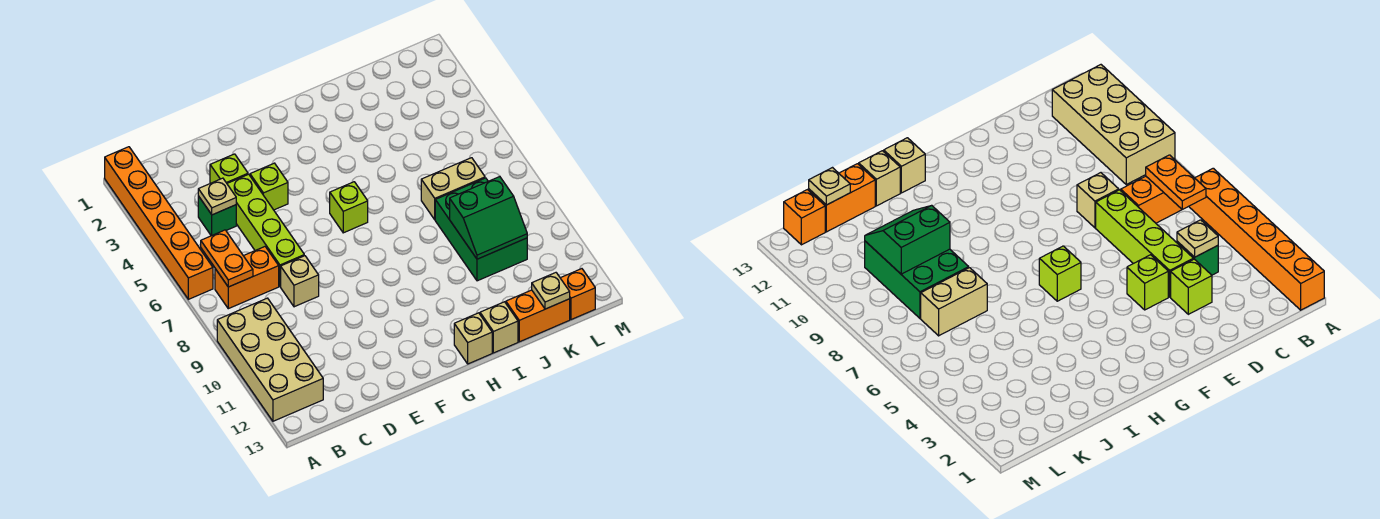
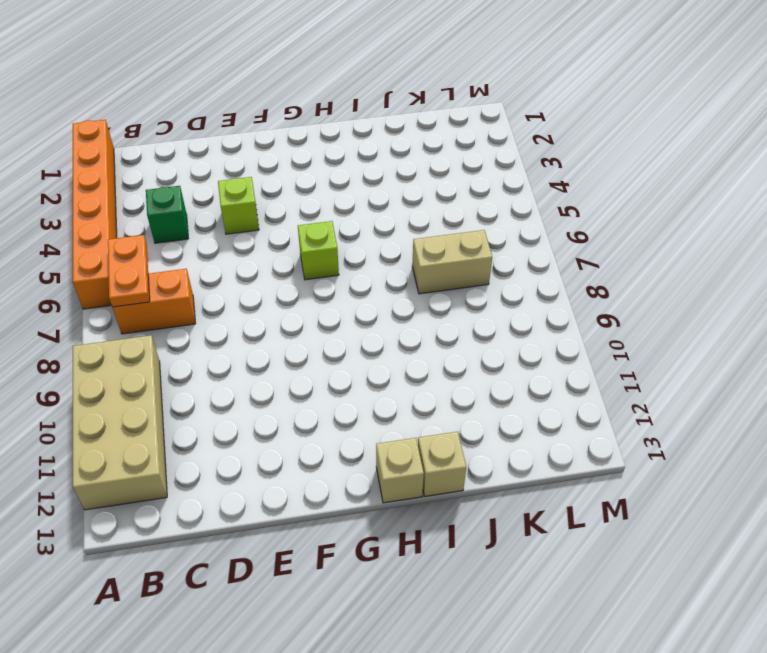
none -> lime brick D3 level 1
none -> lime brick D4:D7 level 1
none -> tan brick D8 level 1

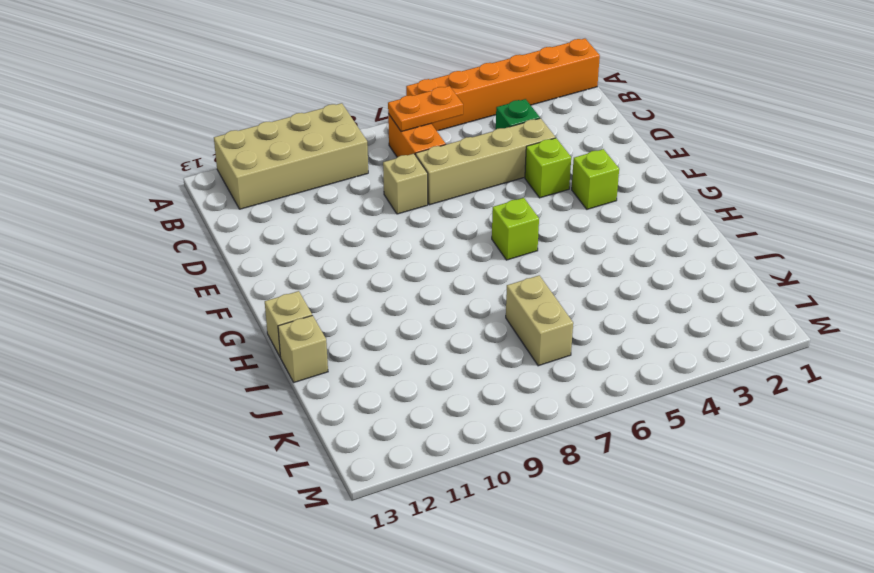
tan brick D4:D7 level 1 -> lime brick D4:D7 level 1
lime brick F3 level 1 -> lime brick D3 level 1
none -> green brick J8:K10 level 1
none -> orange brick J13:K13 level 1
none -> orange brick L13 level 1

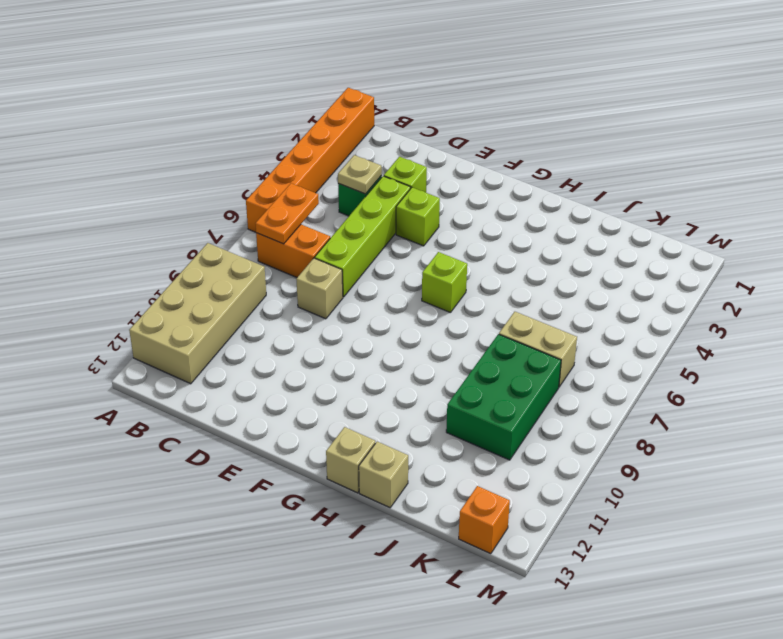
none -> orange brick J13:K13 level 1
none -> green slope J9:K10 level 2 top 9
none -> tan plate K13 level 2

